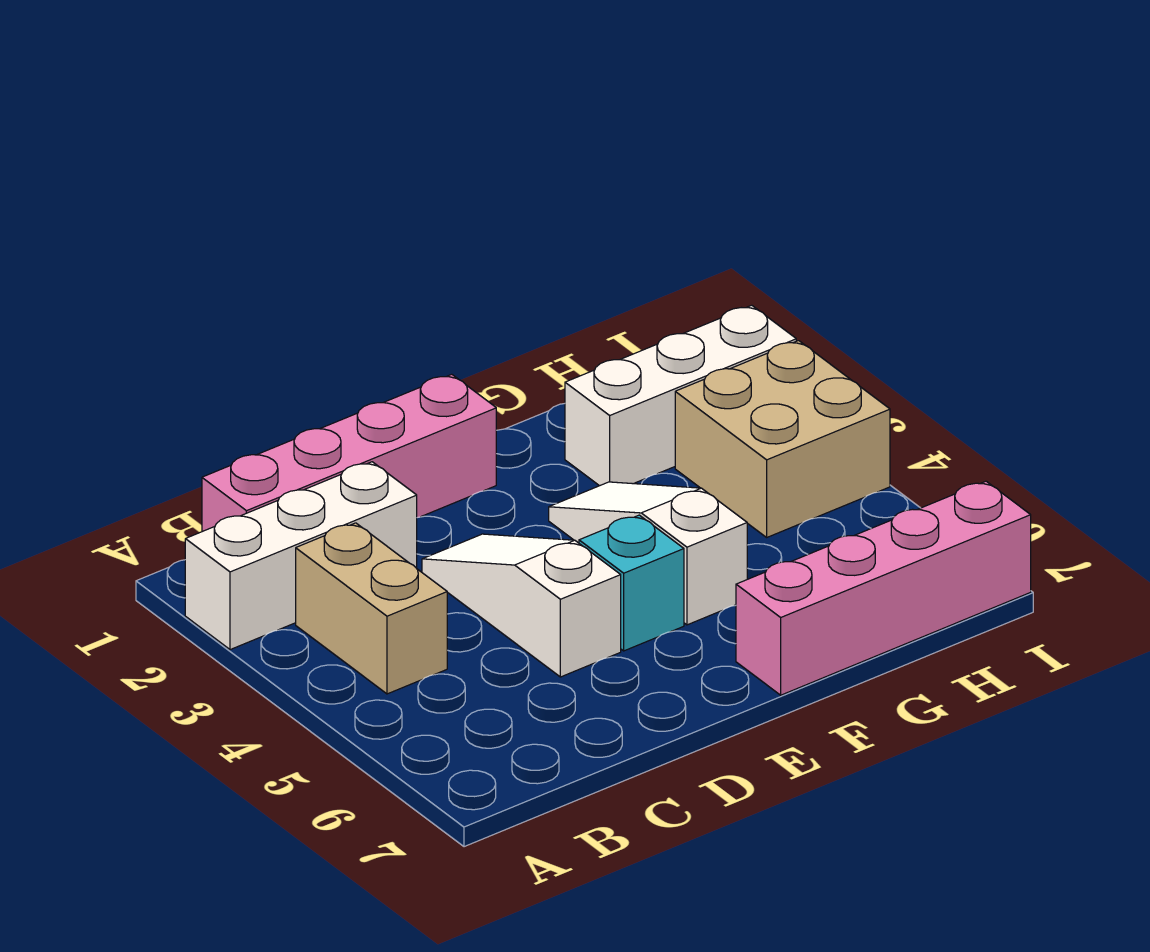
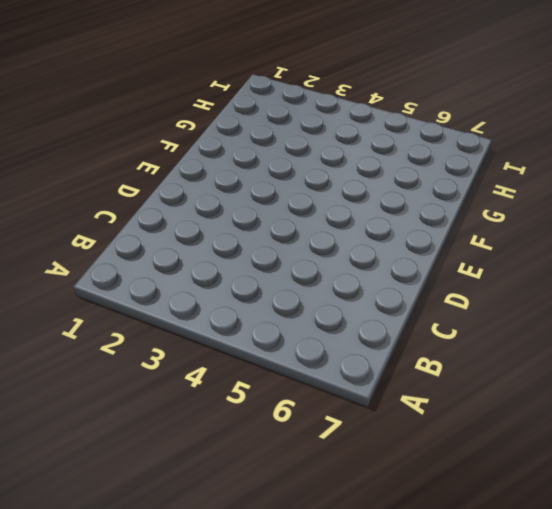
none -> white brick A2:C2 level 1
none -> pink brick B1:E1 level 1

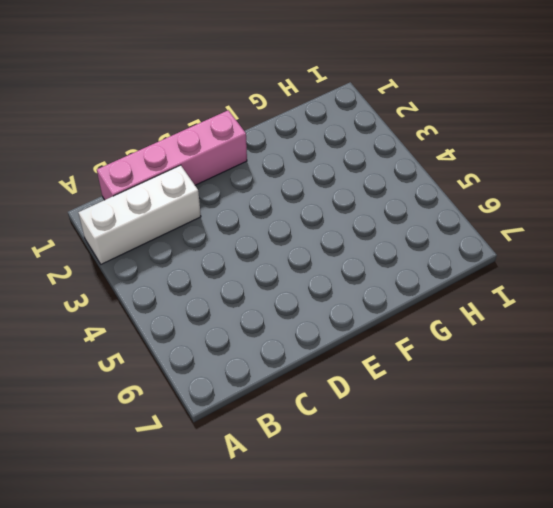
none -> tan brick B3:B4 level 1
none -> white slope D3:D5 level 1 top 5

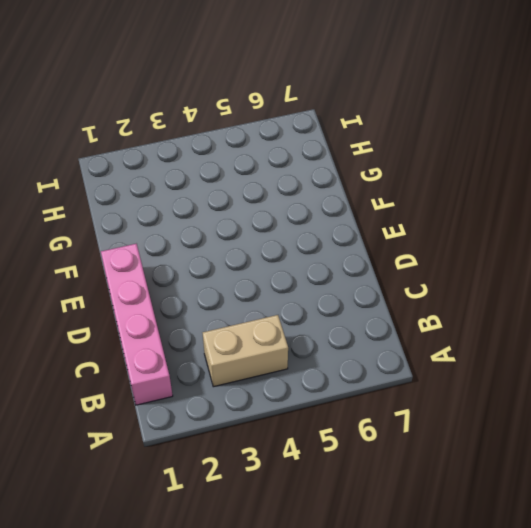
none -> white brick A2:C2 level 1
none -> white slope D3:D5 level 1 top 5

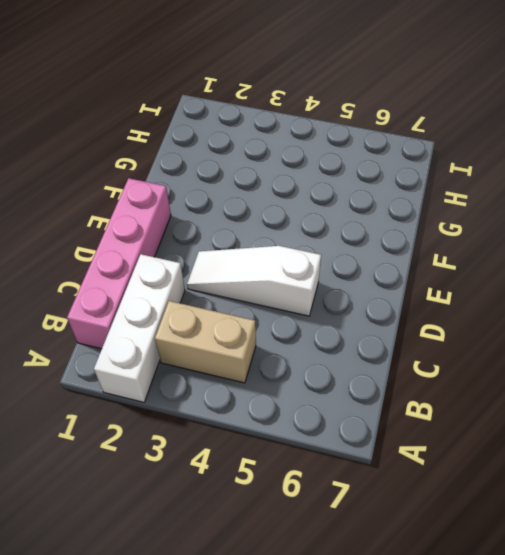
none -> cyan brick E5 level 1
none -> white slope F3:F5 level 1 top 5

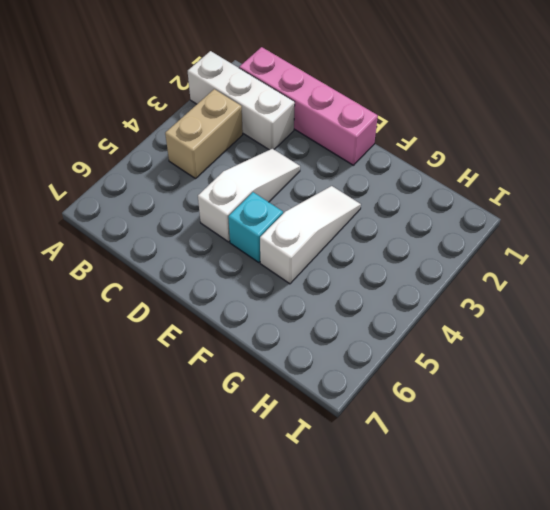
none -> pink brick F7:I7 level 1
none -> white brick G2:I2 level 1

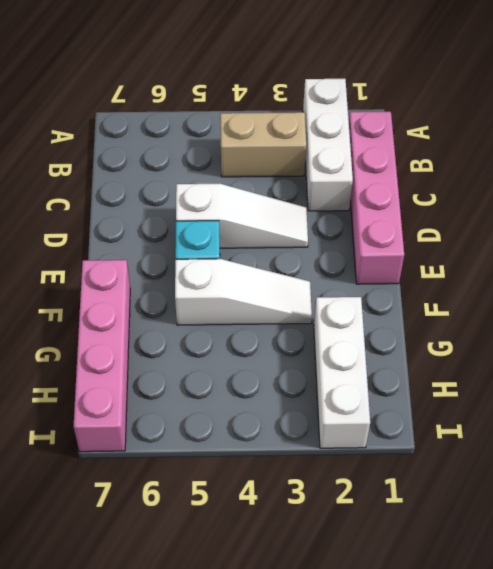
none -> tan brick H3:I4 level 1

